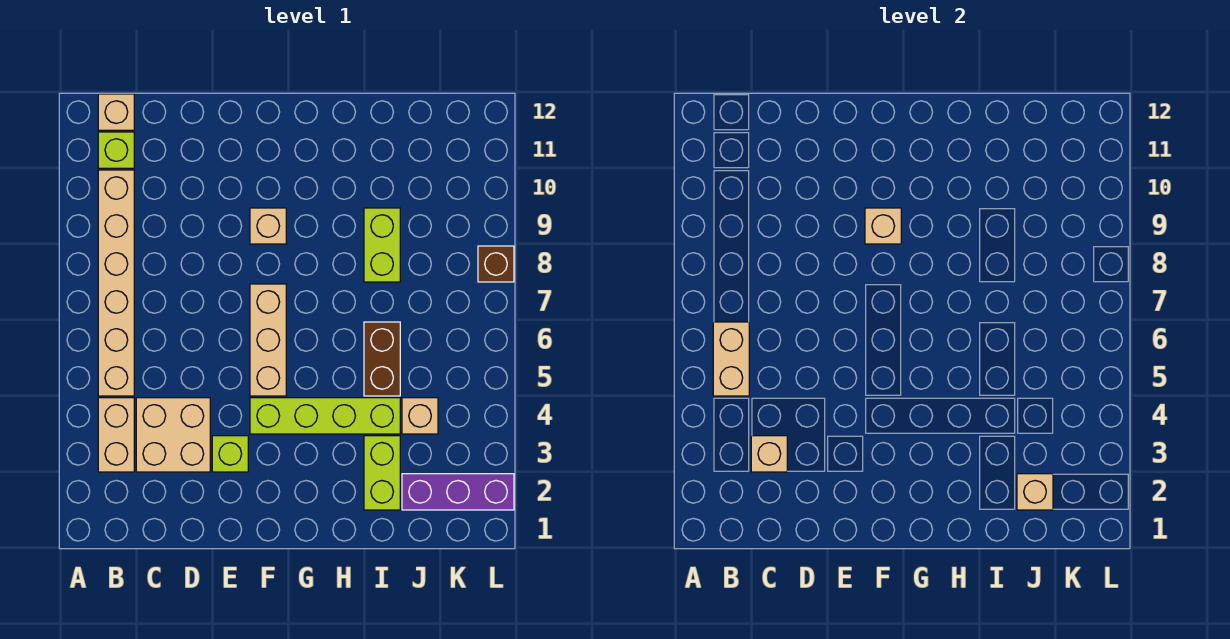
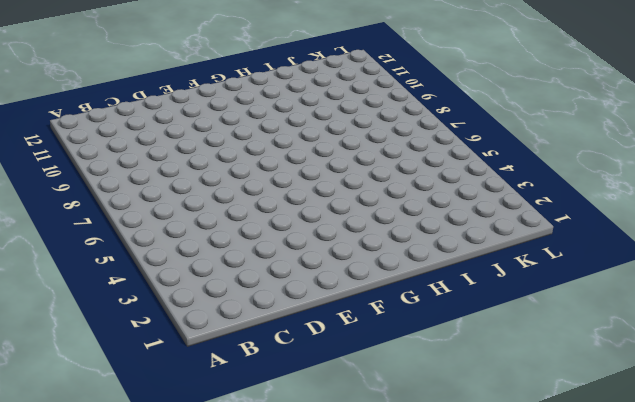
none -> tan brick B3:B4 level 1
none -> tan brick B5:B10 level 1
none -> lime brick B11 level 1

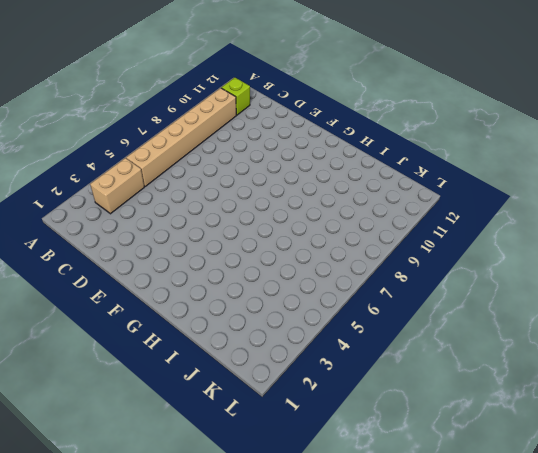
none -> tan brick B12 level 1
none -> tan brick C3:D4 level 1
none -> lime brick E3 level 1

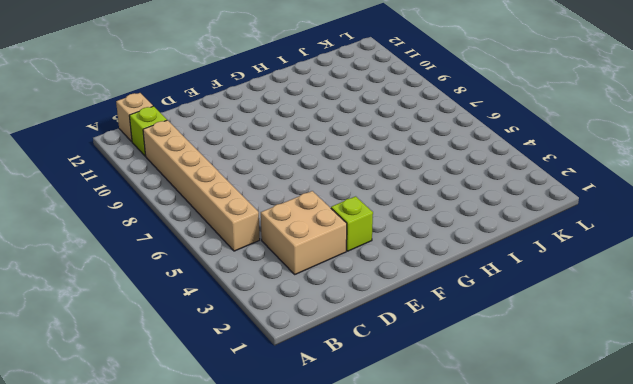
none -> tan brick B3:B4 level 1
none -> lime brick F4:I4 level 1
none -> tan brick F5:F7 level 1

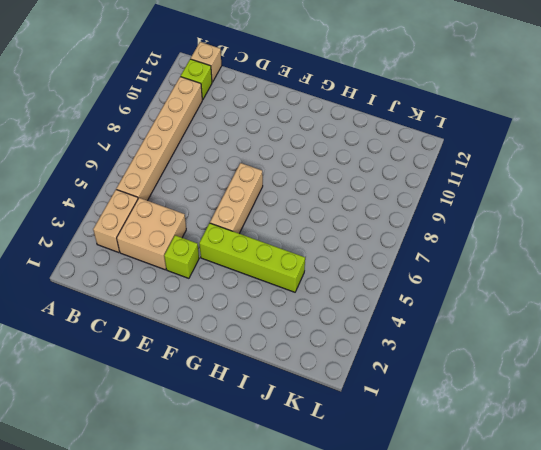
none -> tan brick F9 level 1
none -> lime brick I2:I3 level 1
none -> brown brick I5:I6 level 1

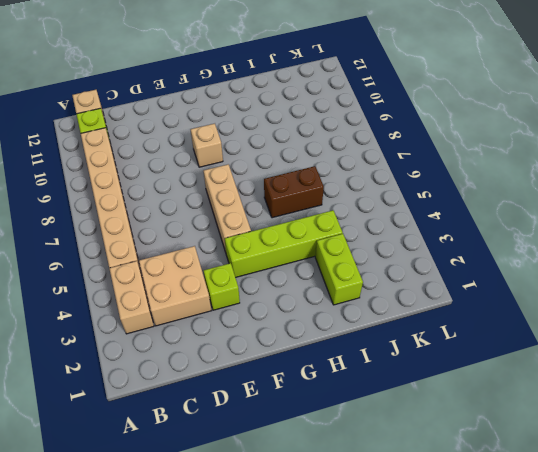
brown brick H6:I6 level 1 -> brown brick I5:I6 level 1
none -> lime brick I8:I9 level 1
none -> purple brick J2:L2 level 1
none -> tan brick J4 level 1

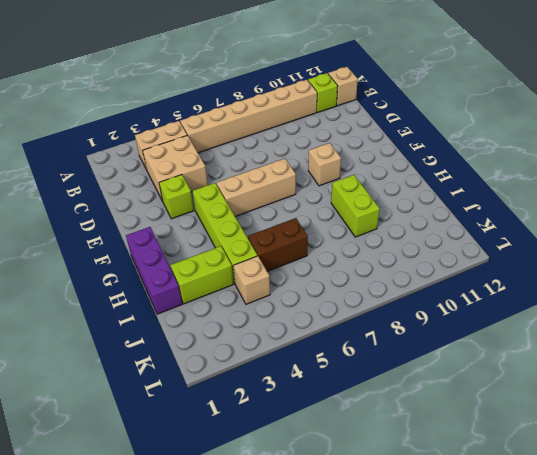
purple brick G1:I1 level 1 -> purple brick J2:L2 level 1
lime brick H9:I9 level 1 -> lime brick I8:I9 level 1
none -> brown brick L8 level 1
none -> tan brick B5:B6 level 2
none -> tan brick C3 level 2

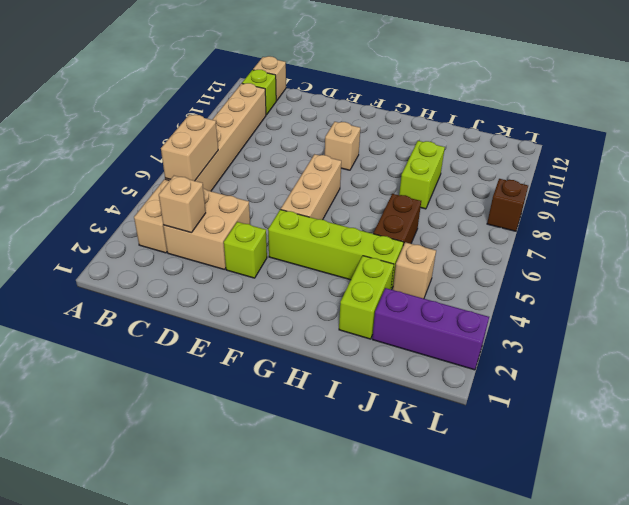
none -> tan brick F9 level 2
none -> tan brick J2 level 2

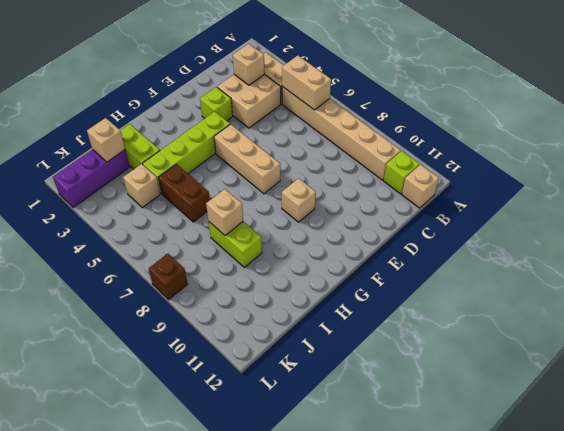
tan brick I8 level 2 -> tan brick F9 level 2

